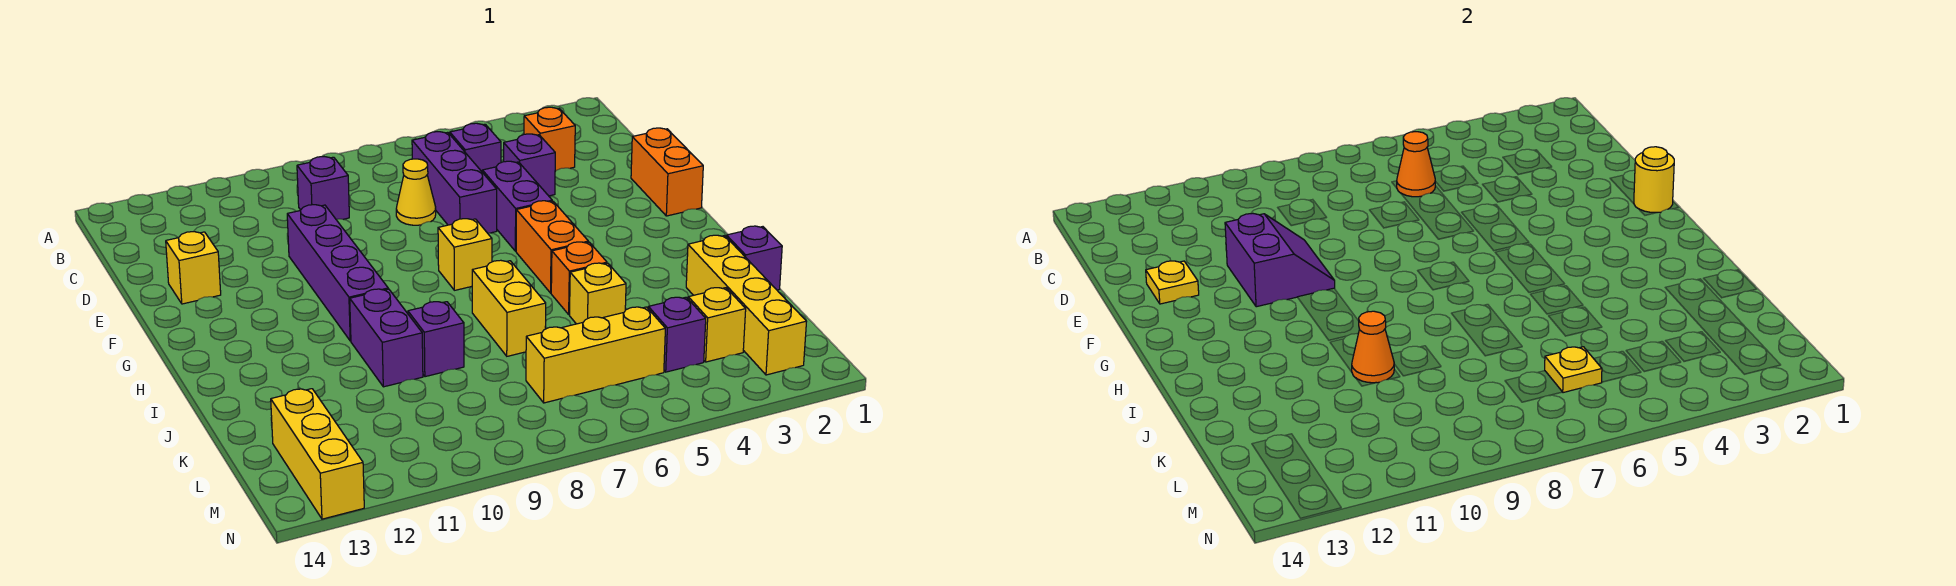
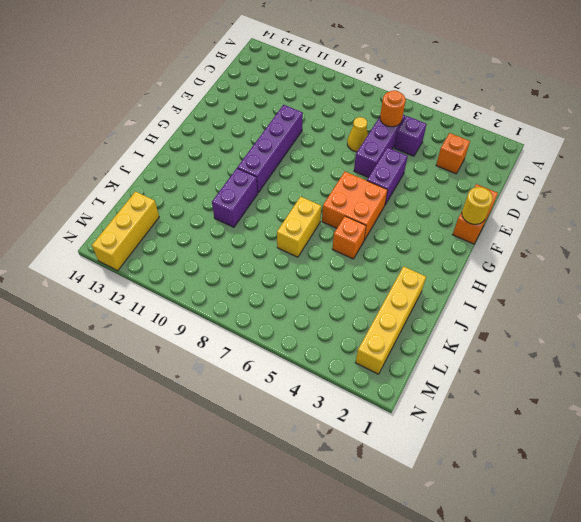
orange round brick C6 level 2 -> orange cone C6 level 2
orange brick G5:H6 level 1 -> orange brick G5:H5 level 1
none -> purple brick C9 level 1
none -> purple brick D4 level 1
none -> yellow brick E13 level 1

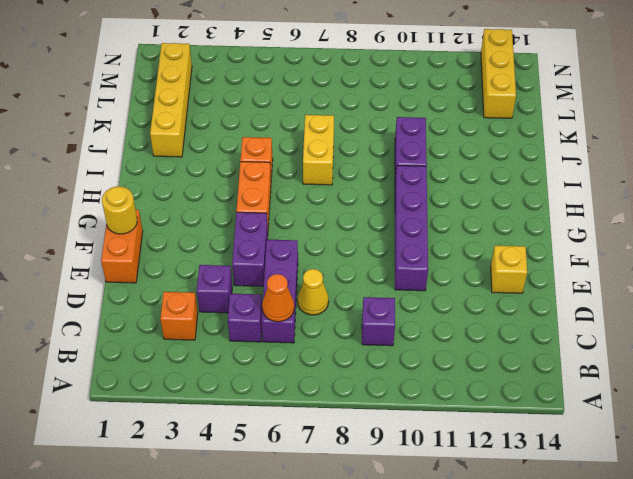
none -> yellow brick G7 level 1
none -> purple brick J1 level 1
none -> yellow brick J5 level 1

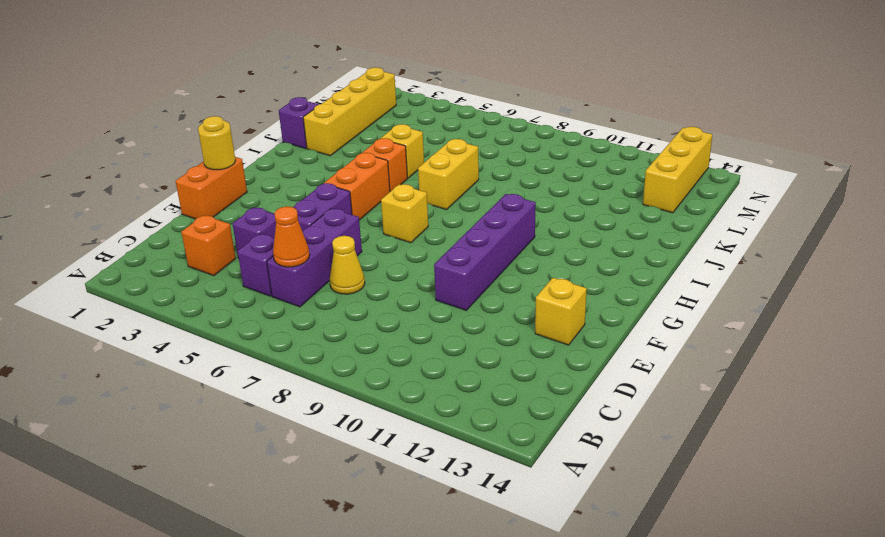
none -> purple brick C9 level 1
none -> purple brick I10:J10 level 1
none -> purple brick J9 level 1

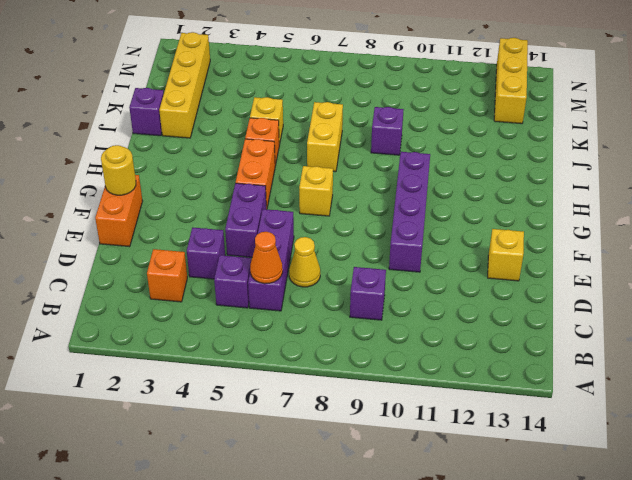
none -> purple brick I10:J10 level 1
none -> yellow brick L3 level 1
none -> purple brick L4 level 1

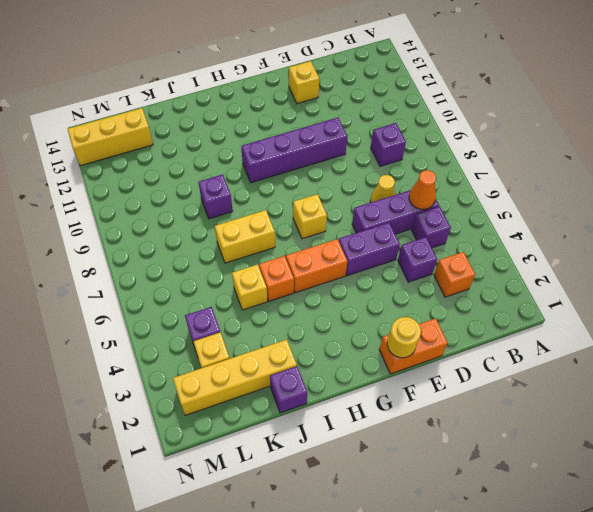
none -> purple brick I10:J10 level 1
none -> yellow brick L5:L7 level 1
none -> purple slope E10:F11 level 2 top 11

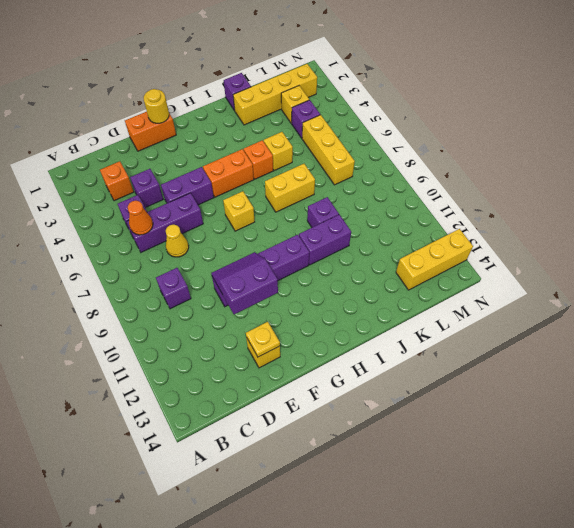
none -> orange cone J10 level 2
none -> yellow plate L6 level 2

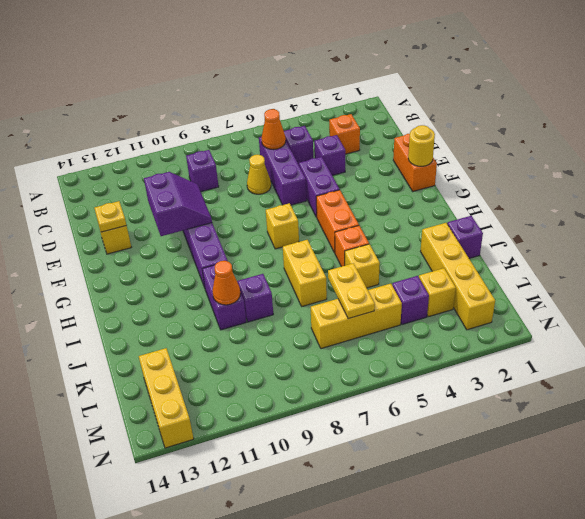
yellow plate K6:L6 level 2 -> yellow plate L6 level 2

